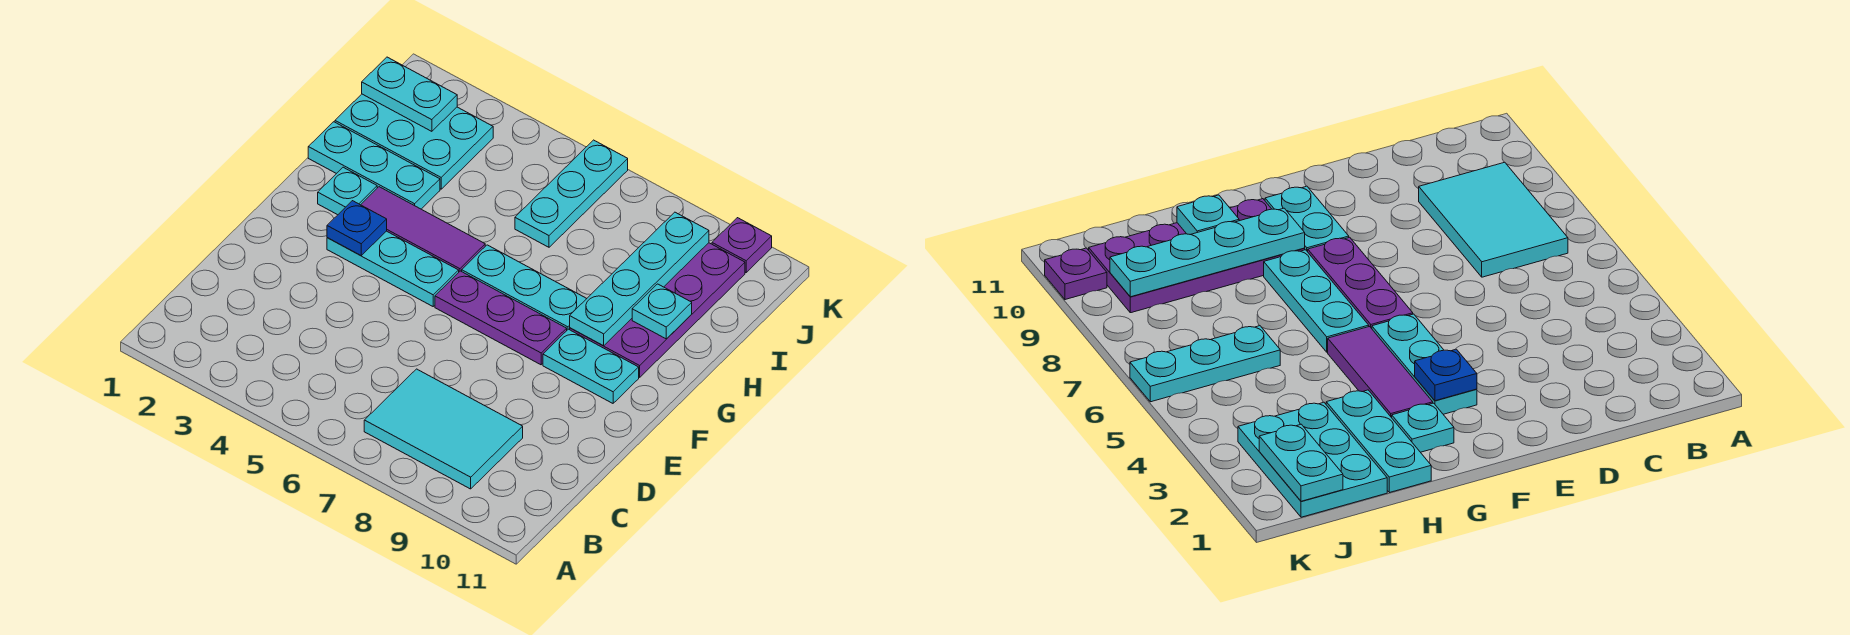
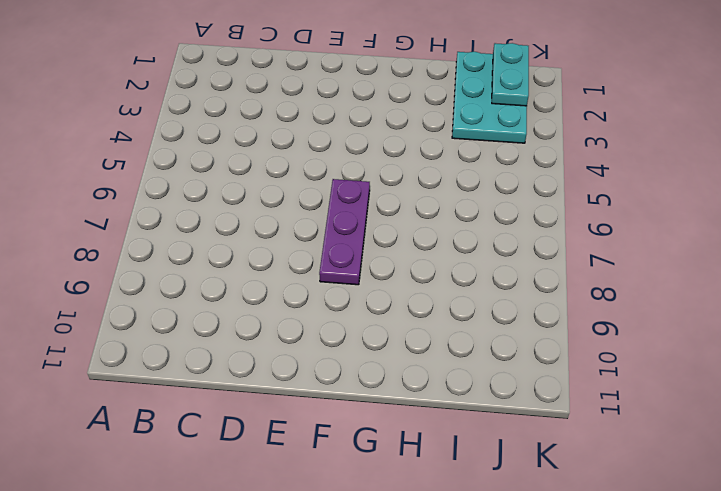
none -> cyan tile B7:C9 level 1
none -> cyan plate F3:F5 level 1
none -> cyan plate F9:F10 level 1

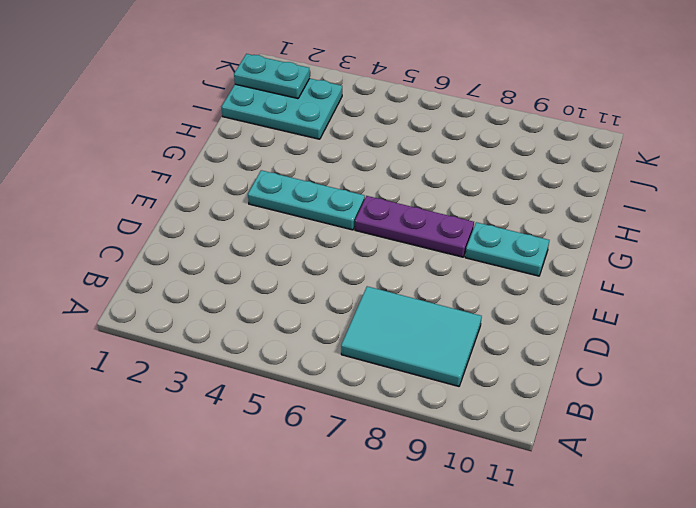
none -> cyan plate G2 level 1
none -> purple tile G3:G5 level 1
none -> cyan plate G6:G8 level 1

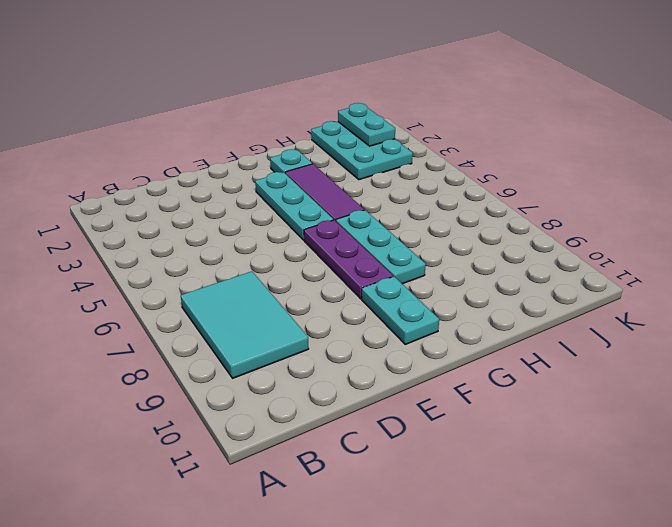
none -> purple plate G9:J10 level 1
none -> cyan plate H1:H3 level 1
none -> cyan plate I6:K6 level 1

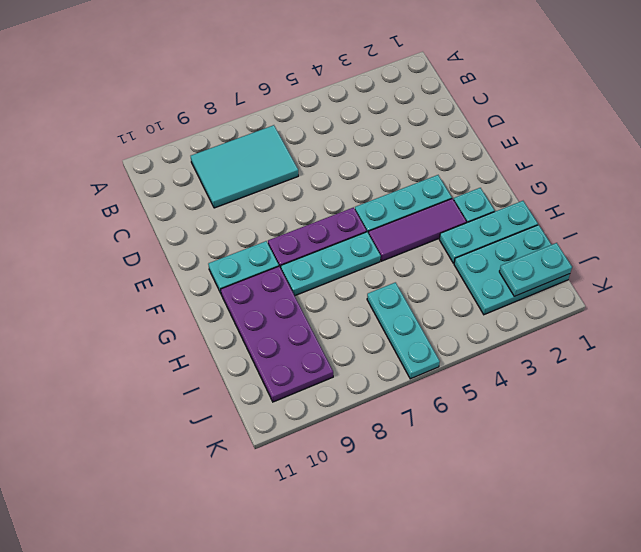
none -> purple plate K10 level 1
none -> blue plate F3 level 2
none -> cyan plate G9:J9 level 2

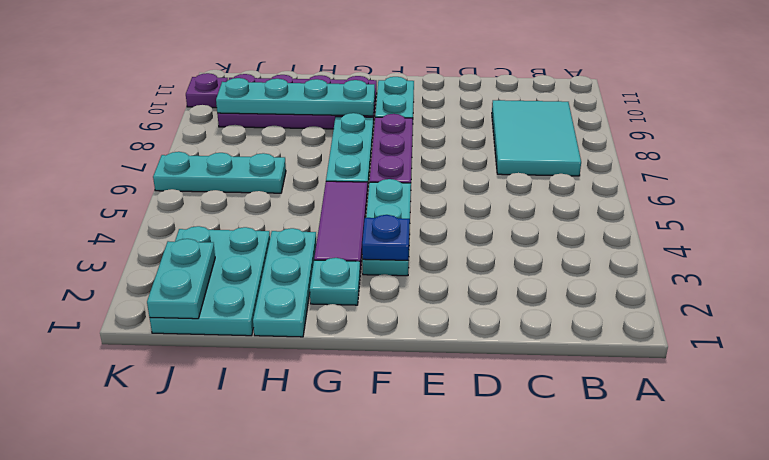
none -> cyan plate H10 level 2

